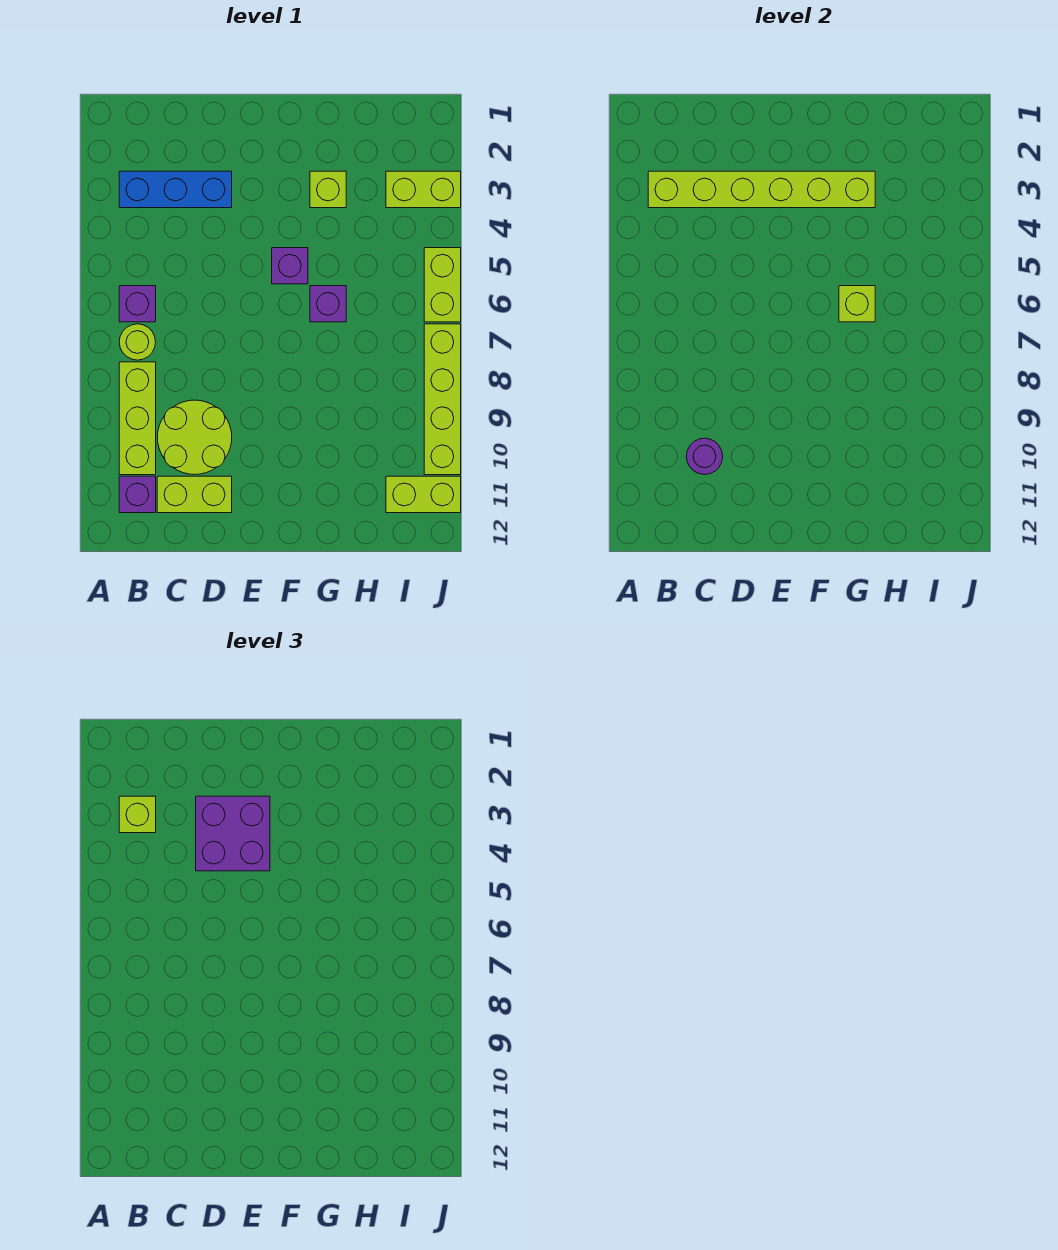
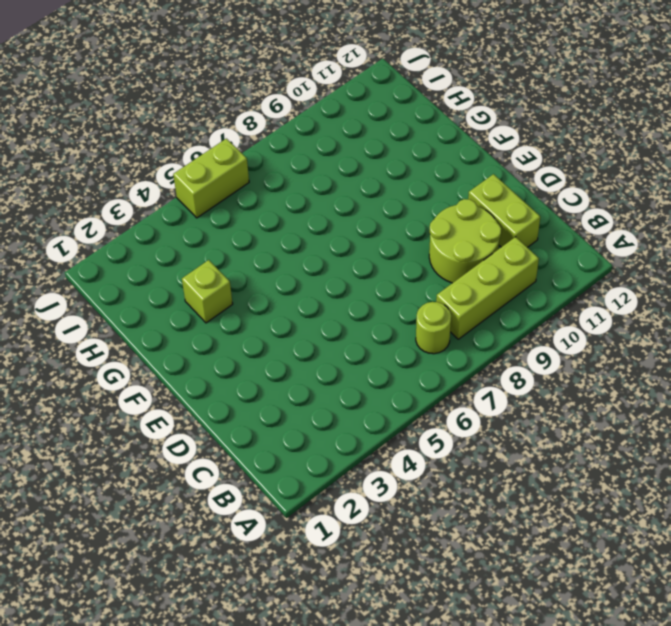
none -> blue brick B3:D3 level 1
none -> purple brick B6 level 1
none -> purple brick B11 level 1

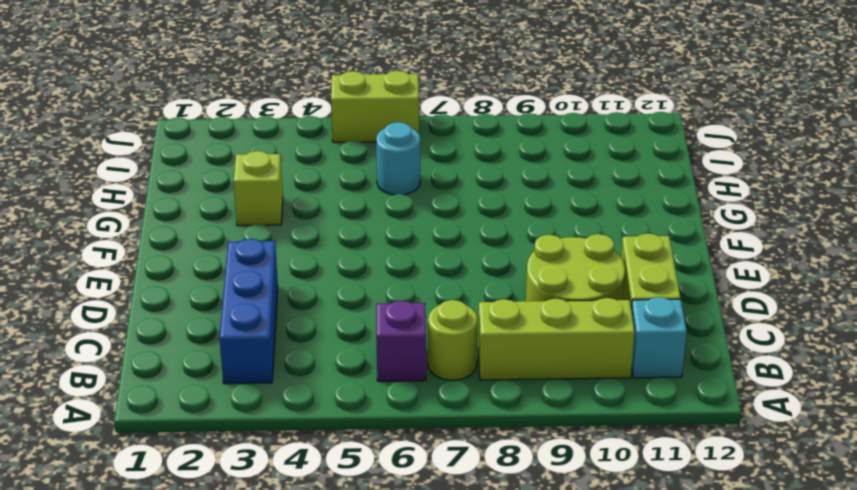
cyan brick B11 level 1 -> purple brick B11 level 1
cyan round brick H6 level 1 -> none
none -> purple brick F5 level 1
none -> purple brick G6 level 1
none -> lime brick I3:J3 level 1

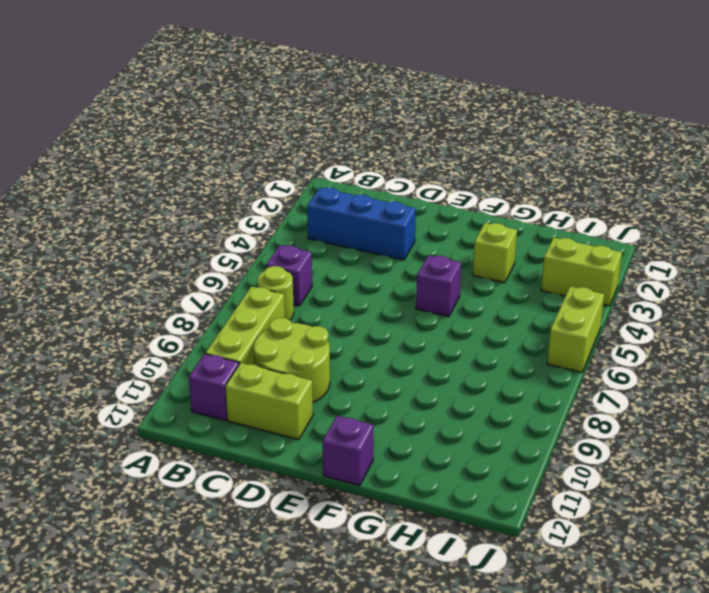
purple brick F12 level 1 -> purple brick G6 level 1
none -> lime brick I11:J11 level 1
none -> lime brick J7:J10 level 1
none -> lime brick B3:G3 level 2

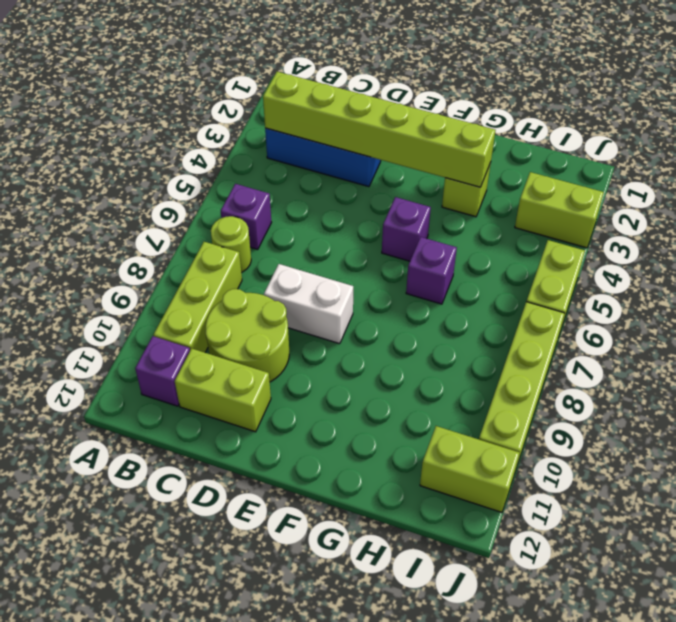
white brick D8:E8 level 1 -> none
none -> purple round brick C10 level 2
none -> lime brick G6 level 2
none -> lime brick B3 level 3

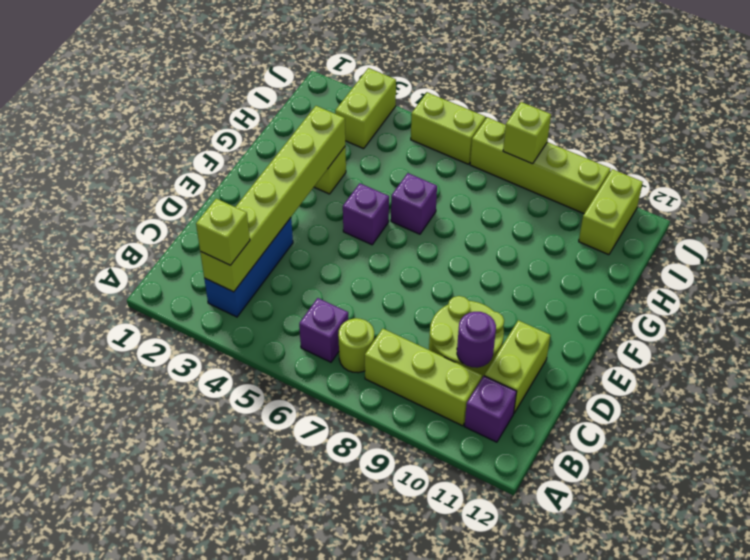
lime brick J8 level 2 -> lime brick G6 level 2
none -> purple brick D3:E4 level 3

